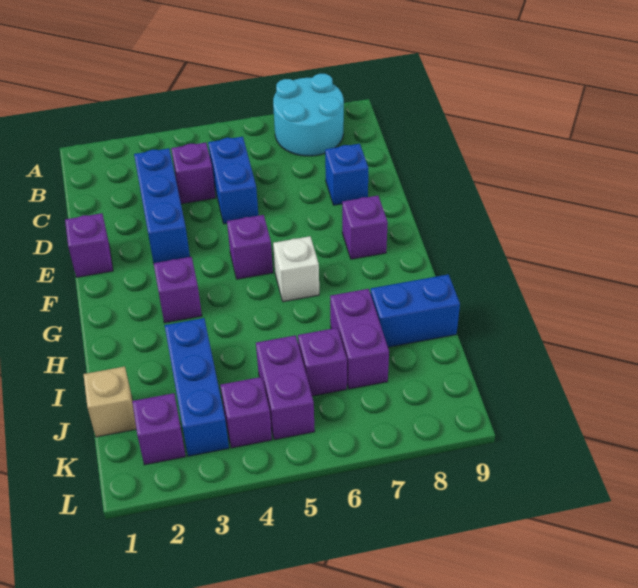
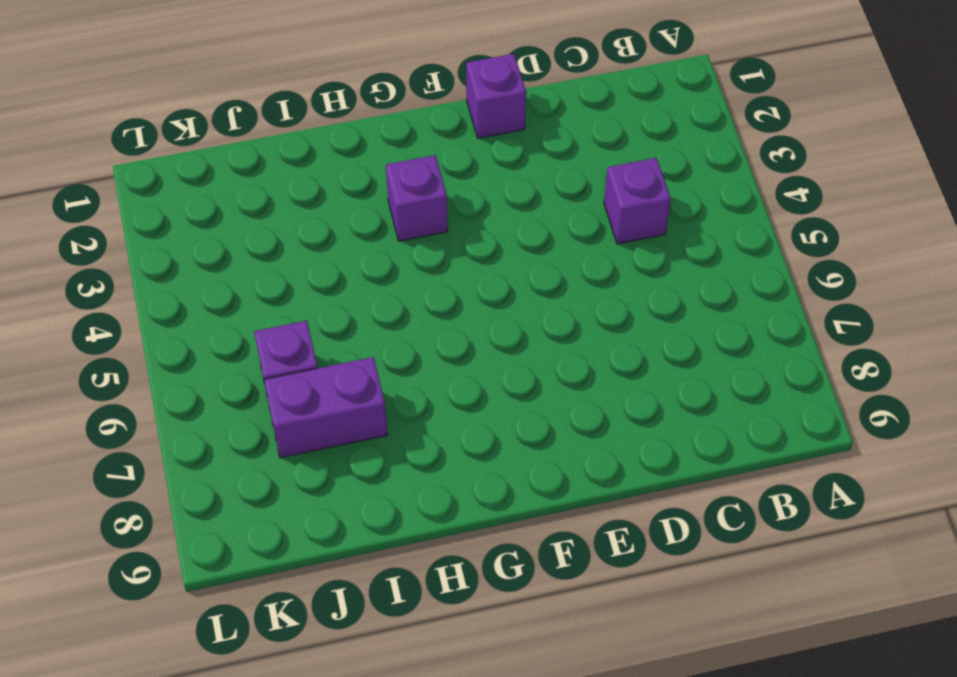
none -> cyan round brick A7:B8 level 1
none -> blue brick C3:E3 level 1
none -> blue brick C5:D5 level 1

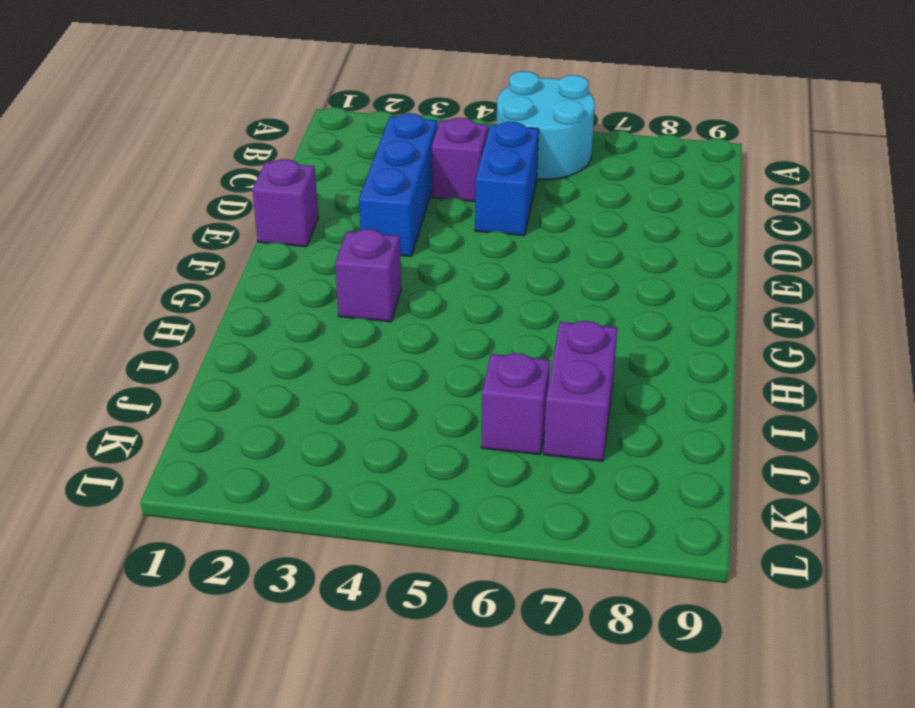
cyan round brick A5:B6 level 1 -> cyan round brick A7:B8 level 1
none -> blue brick D8 level 1
none -> purple brick F5 level 1
none -> purple brick F8 level 1

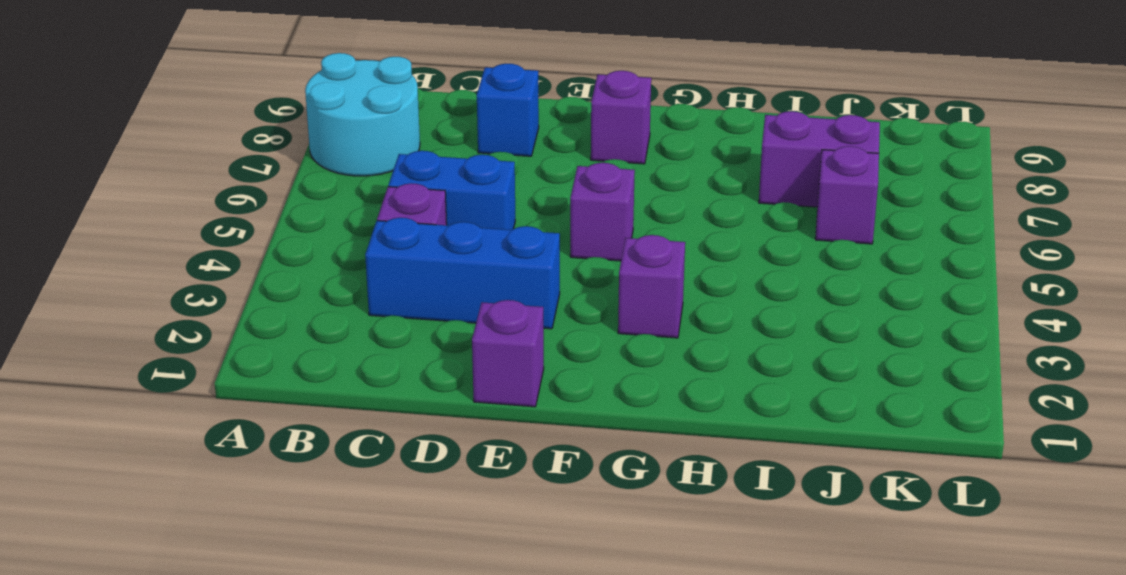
none -> white brick G6 level 1
none -> blue brick I3:K3 level 1
none -> blue brick I8:I9 level 1

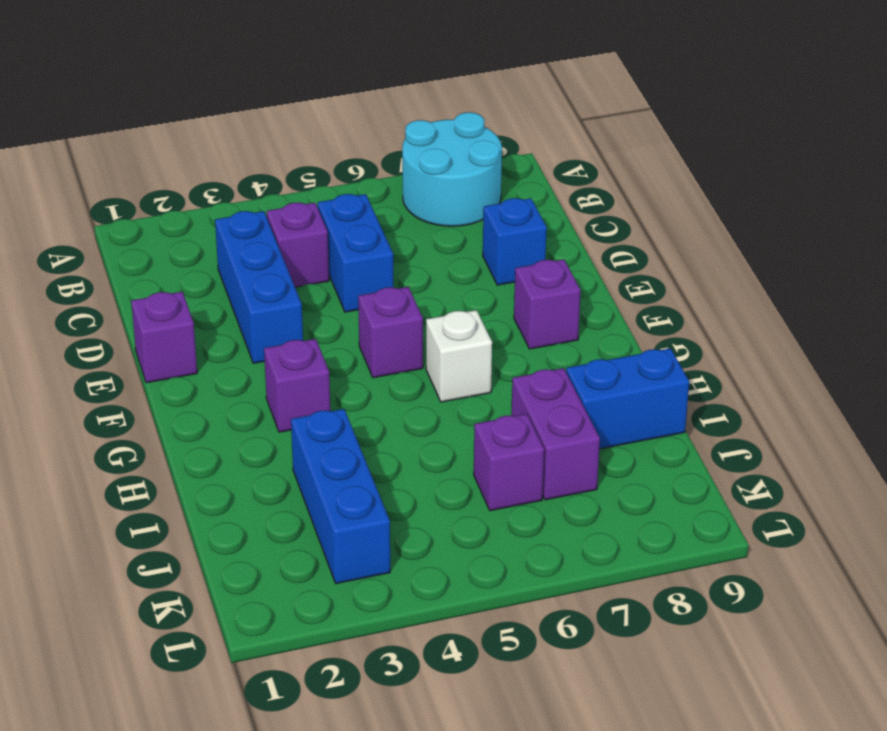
none -> tan brick J1 level 1
none -> purple brick J5:K5 level 1
none -> purple brick K2 level 1

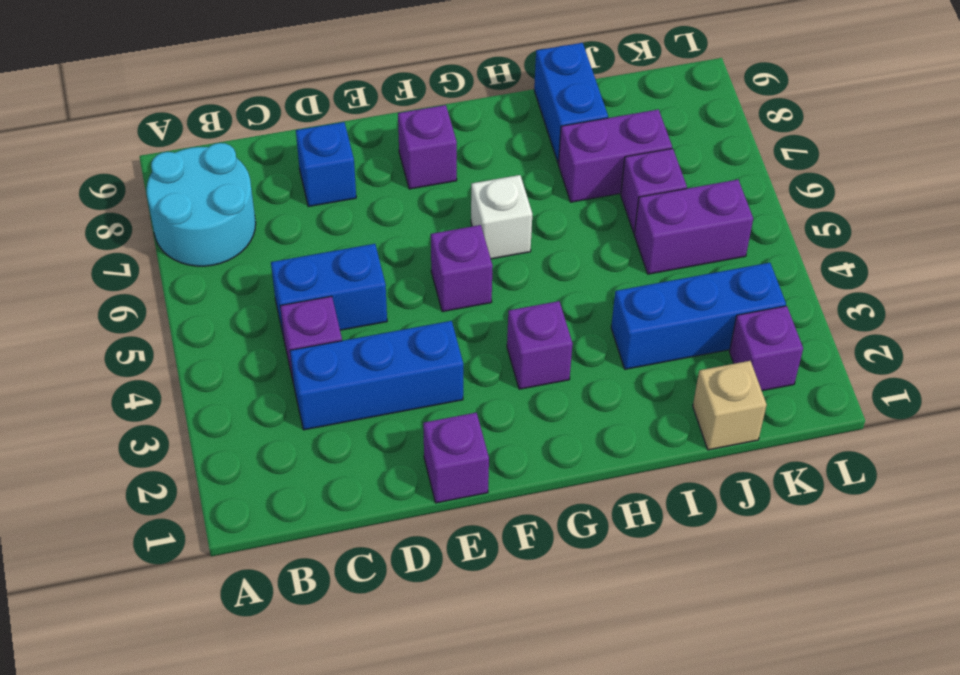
none -> purple brick K4 level 1

